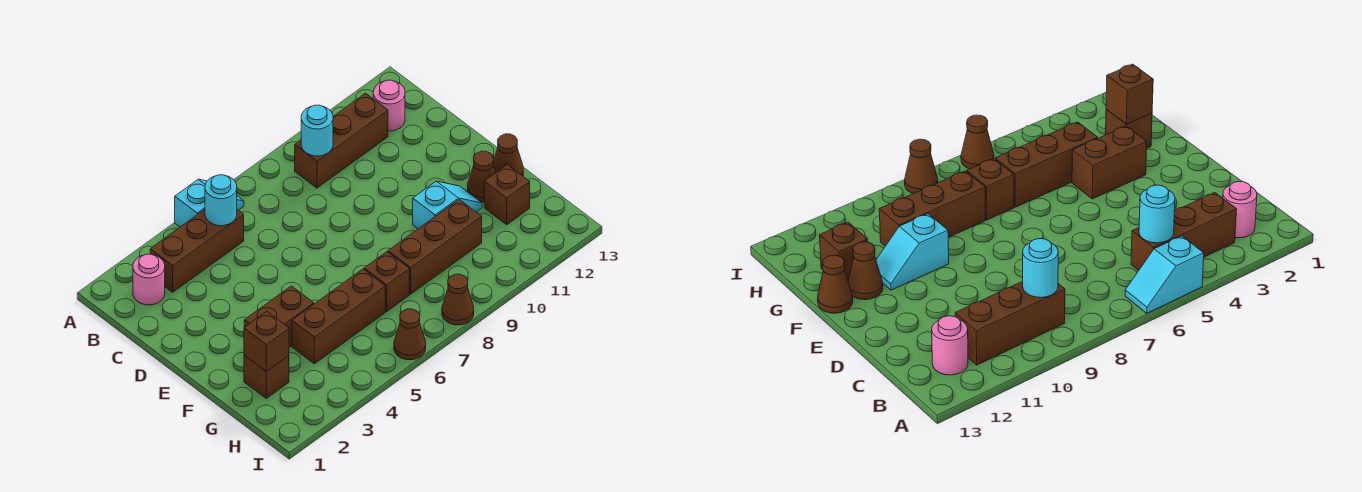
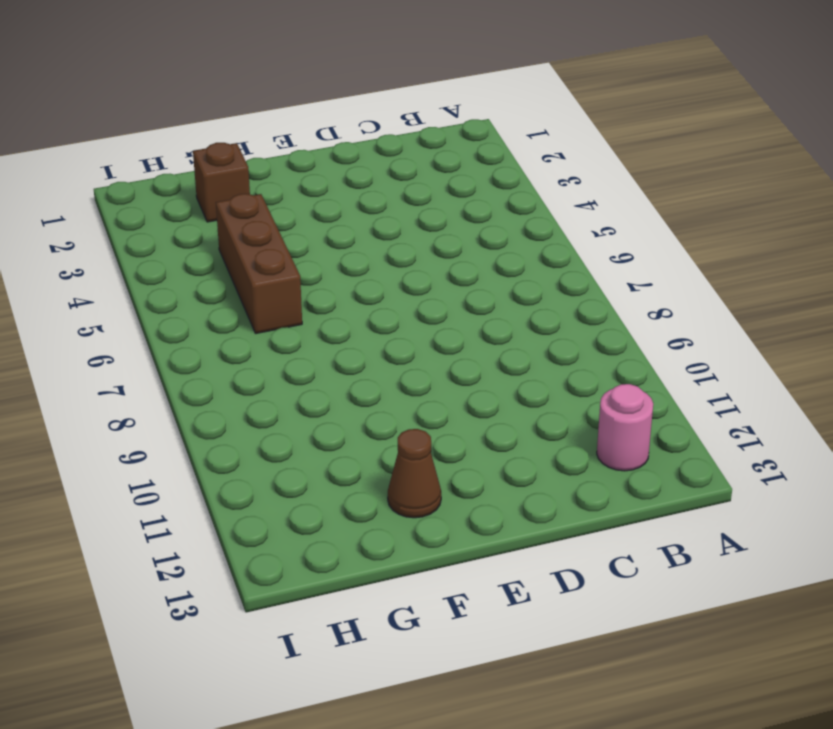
none -> cyan slope A5:A6 level 1 top 5
none -> pink round brick B2 level 1
none -> brown brick B3:B5 level 1

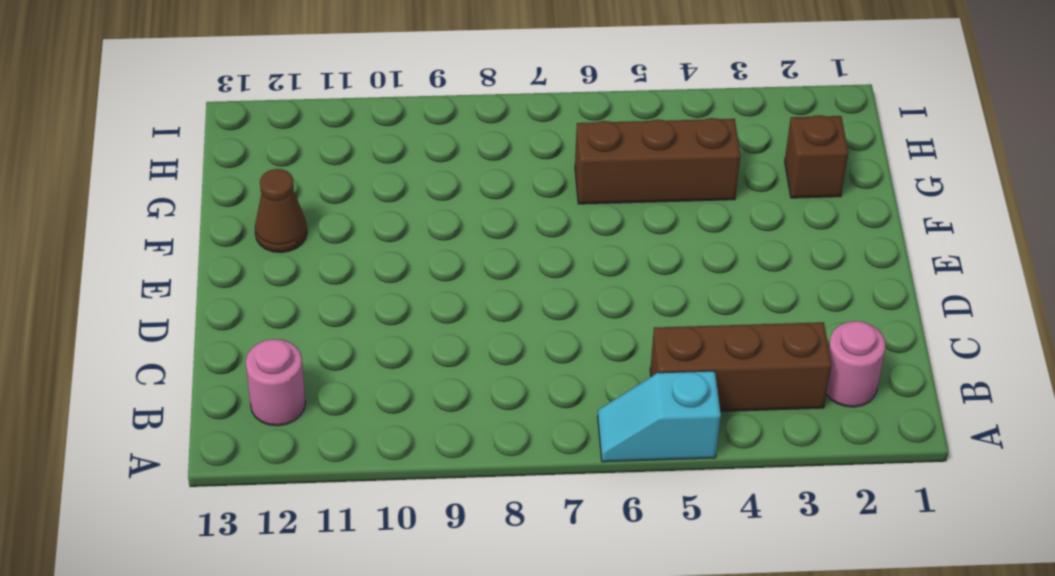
none -> brown brick B9:B11 level 1
none -> brown brick F3:F4 level 1
none -> cyan slope F10:F11 level 1 top 10

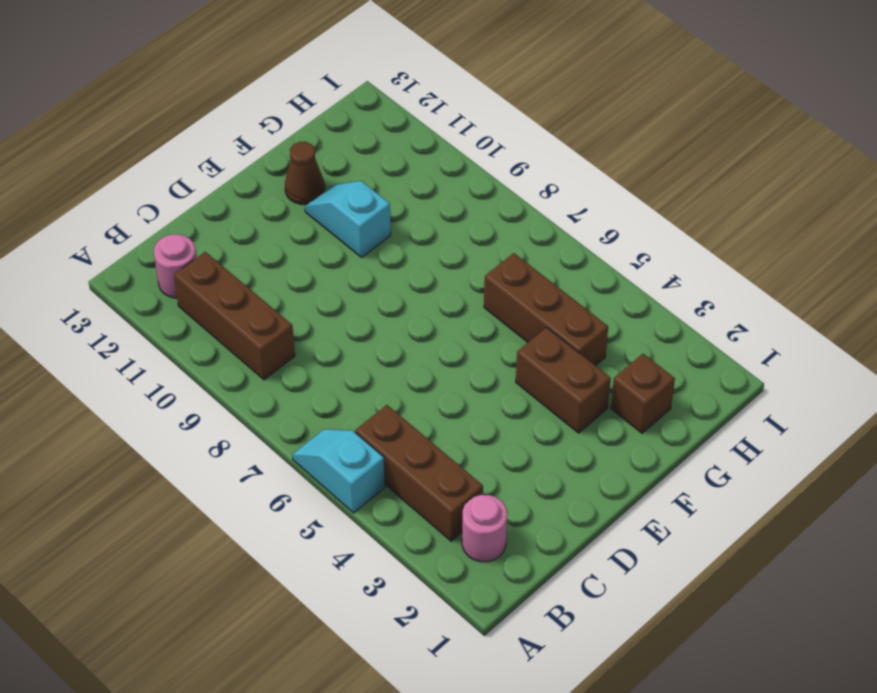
none -> brown cone F13 level 1
none -> brown brick G7 level 1
none -> brown brick G8:G10 level 1

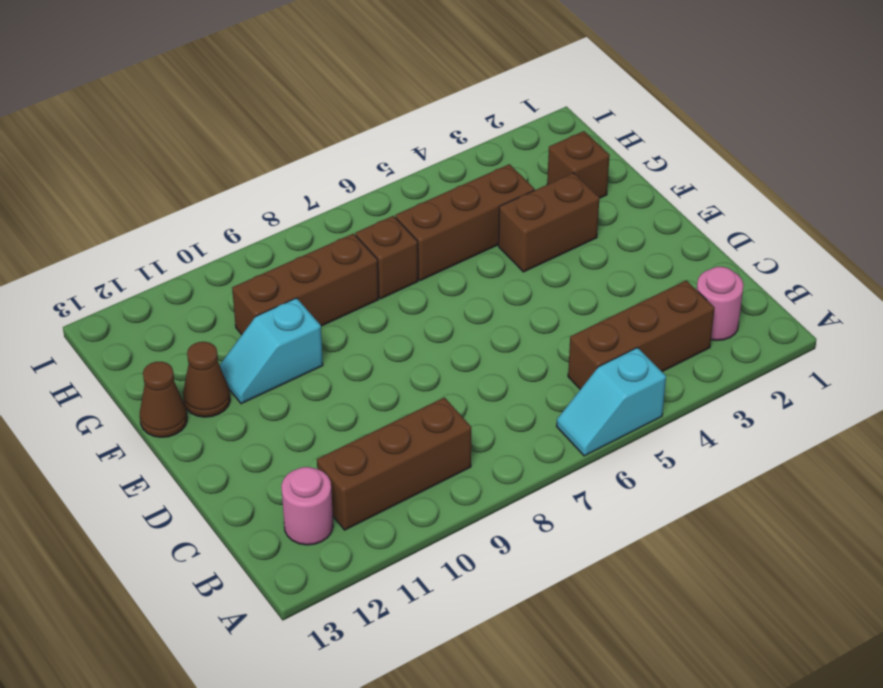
none -> brown brick G12 level 1
none -> brown cone I6 level 1
none -> brown cone I8 level 1

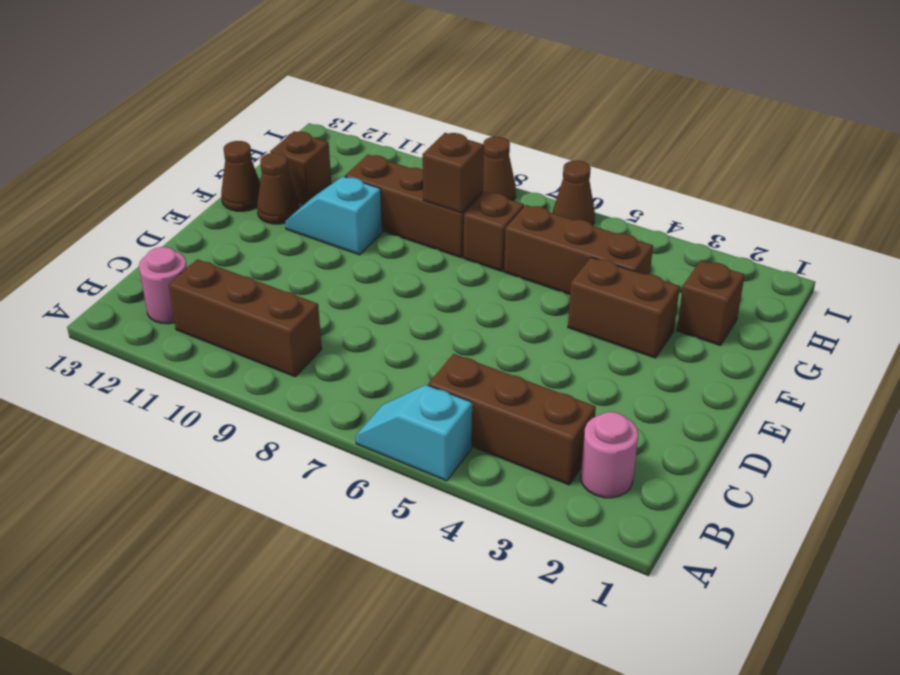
brown brick G8 level 2 -> brown brick G2 level 2
none -> cyan round brick B5 level 2
none -> cyan round brick B9 level 2

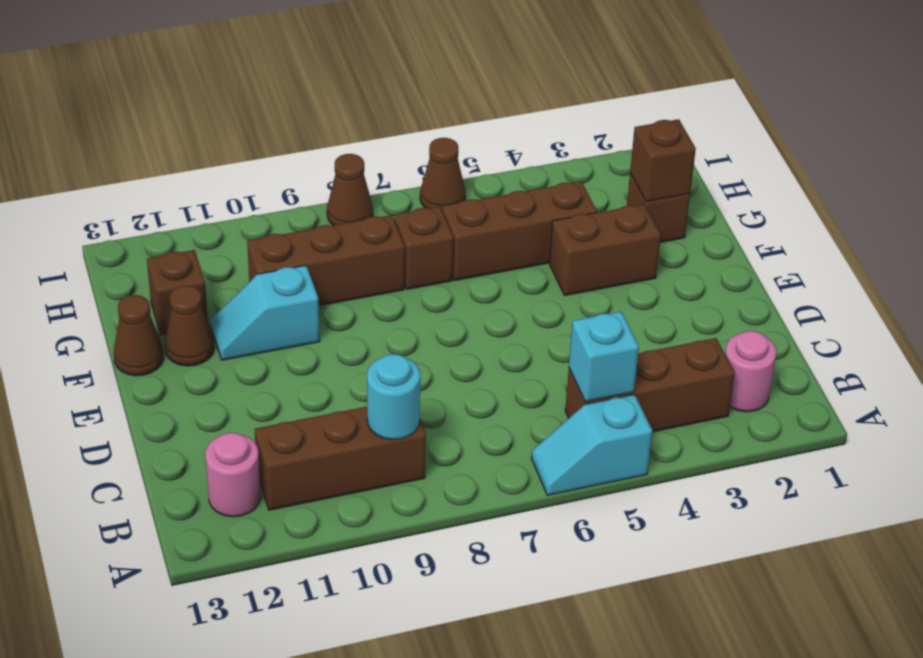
cyan brick B5 level 2 -> cyan round brick B5 level 2

